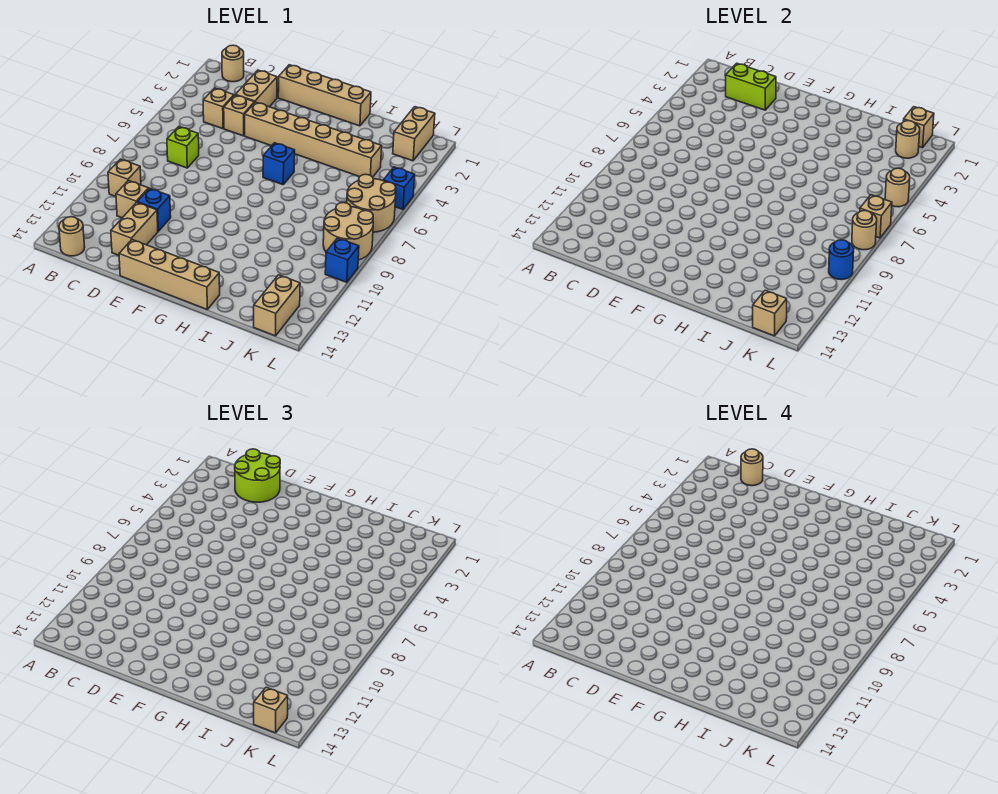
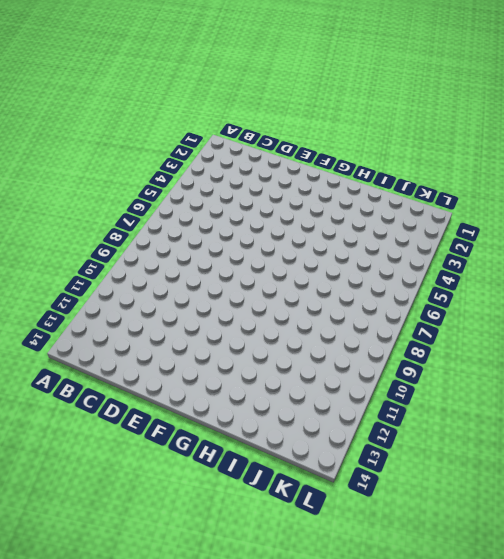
none -> tan round brick B1 level 1
none -> tan brick B10 level 1
none -> tan round brick B14 level 1
none -> tan brick C4 level 1

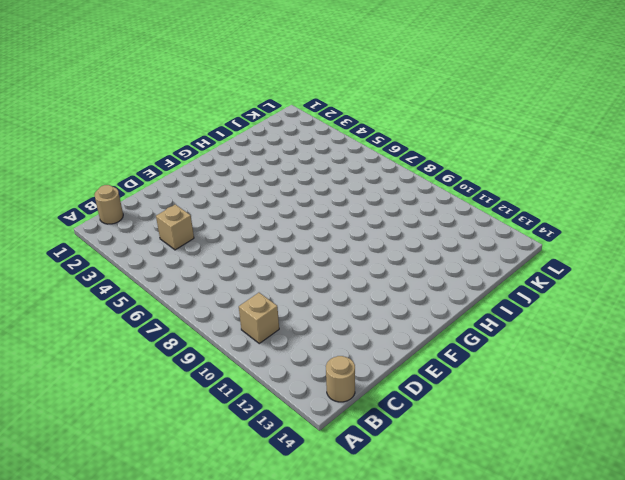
none -> lime brick C7 level 1
none -> tan brick C11 level 1
none -> tan brick D2:D3 level 1
none -> tan brick D4 level 1

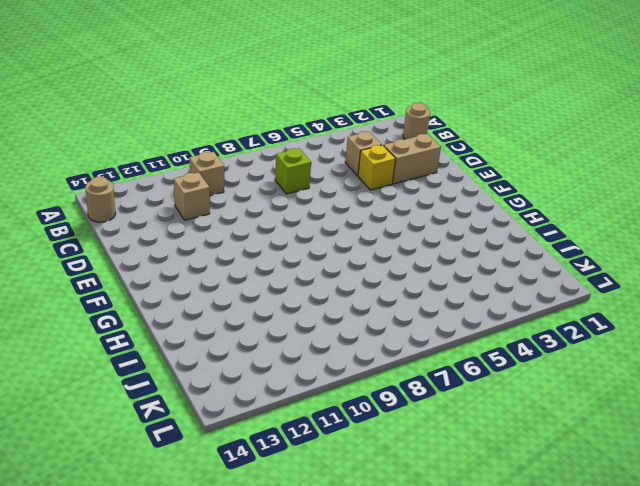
yellow brick D4 level 1 -> tan brick D4 level 1
none -> blue brick D11 level 1
none -> tan brick D12:D13 level 1
none -> tan brick E1:H1 level 1
none -> tan brick E4:J4 level 1

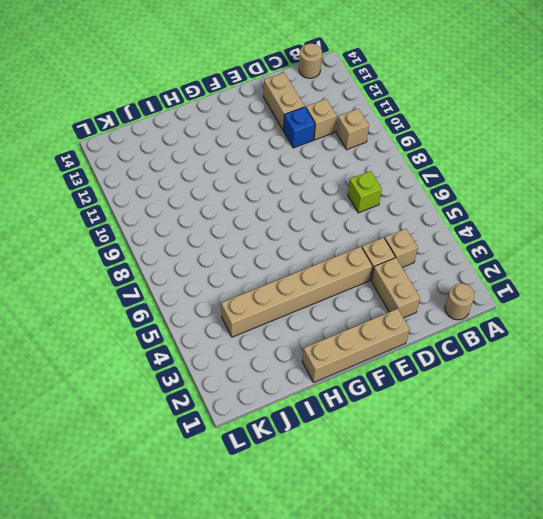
none -> tan brick E14:H14 level 1
none -> blue brick G6 level 1
none -> tan brick K1:K2 level 1
none -> tan round brick K6:L7 level 1

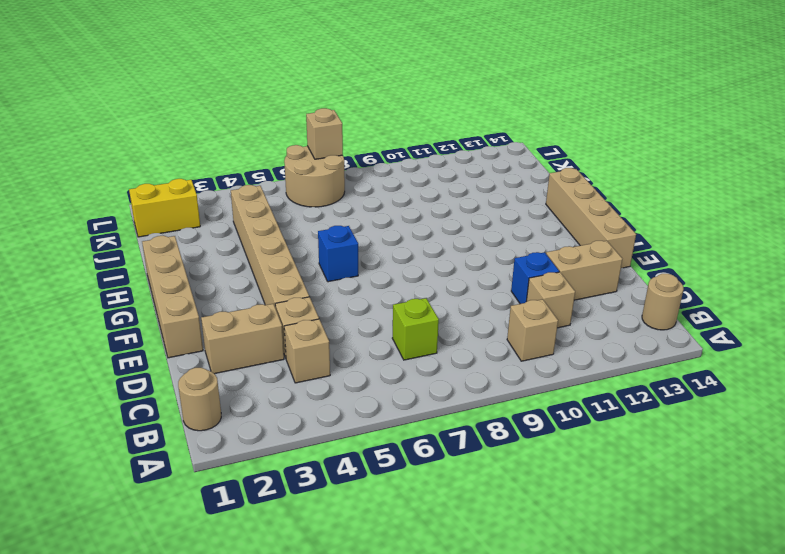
yellow brick K1:K2 level 1 -> tan brick K1:K2 level 1
none -> tan round brick K8:L9 level 1
none -> tan brick K13:K14 level 1
none -> blue brick L5 level 1
none -> blue brick L10 level 1

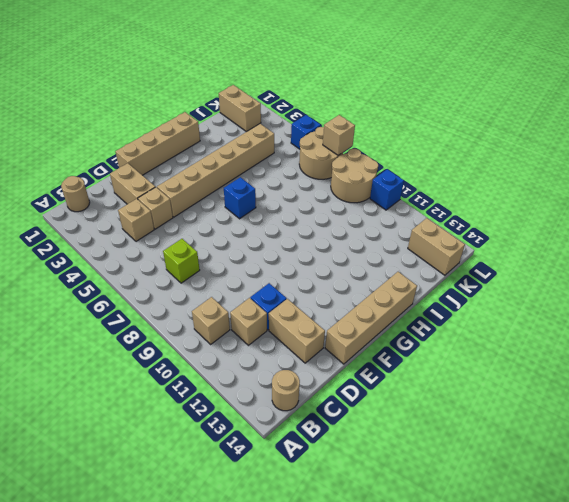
none -> lime brick C2:D2 level 2
none -> tan brick K1 level 2
none -> tan round brick K2 level 2
none -> tan brick K14 level 2

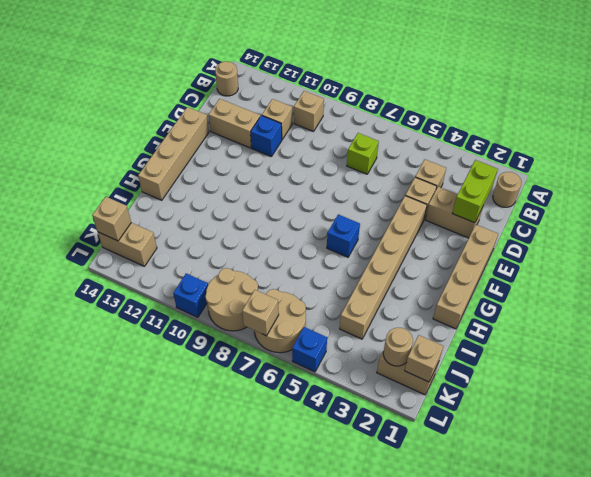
none -> tan round brick L5 level 2
none -> tan round brick L8 level 2
none -> blue round brick L10 level 2
none -> lime round brick C1:D2 level 3

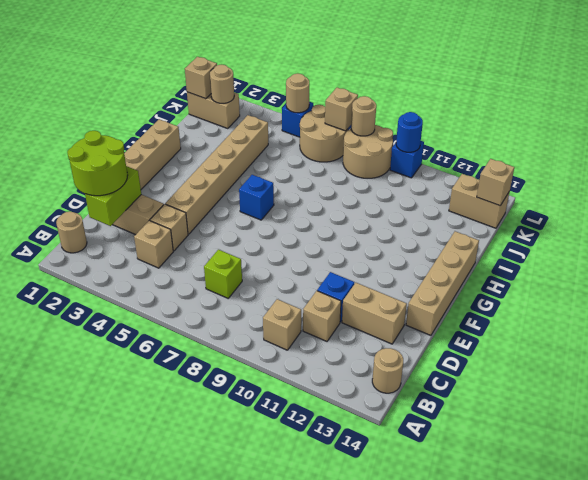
none -> tan brick K14 level 3
none -> tan round brick C1 level 4

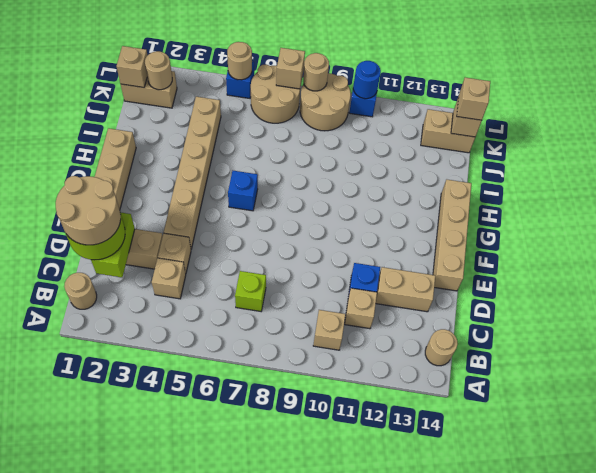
tan round brick C1:D2 level 4 -> tan round brick C1 level 4

